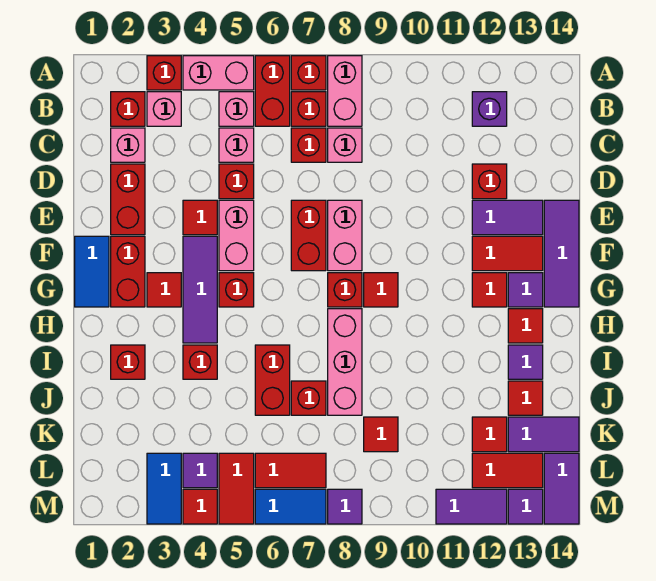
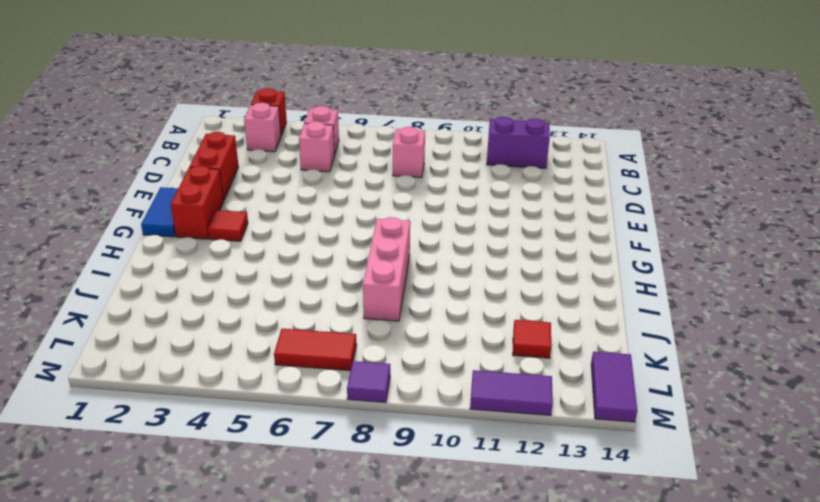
purple brick B11:B12 level 1 -> purple brick B12 level 1
none -> pink brick A4:A5 level 1
none -> red brick A6:B6 level 1
none -> red brick A7 level 1
none -> pink brick A8:B8 level 1

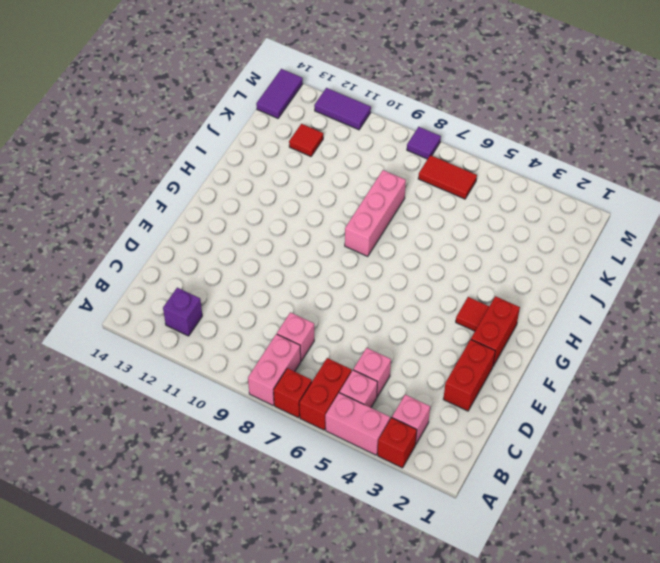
none -> red brick B2 level 1
none -> red brick B7 level 1
none -> pink brick C2 level 1
none -> red brick C7 level 1

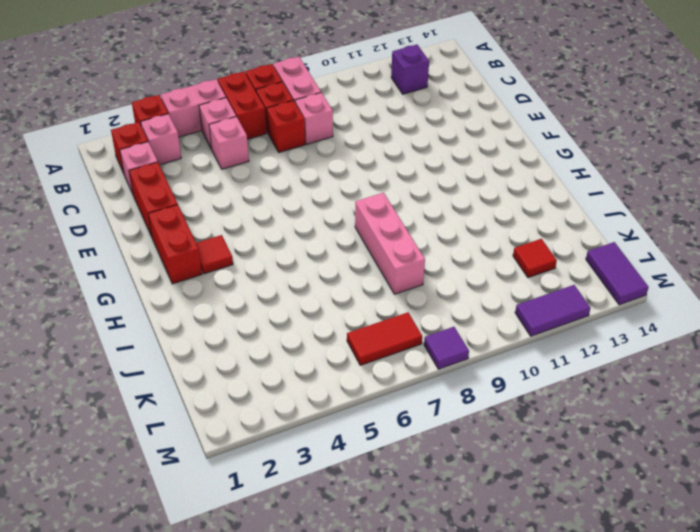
none -> red brick D5 level 1
none -> red brick D12 level 1
none -> red tile E4 level 1
none -> pink brick E5:F5 level 1

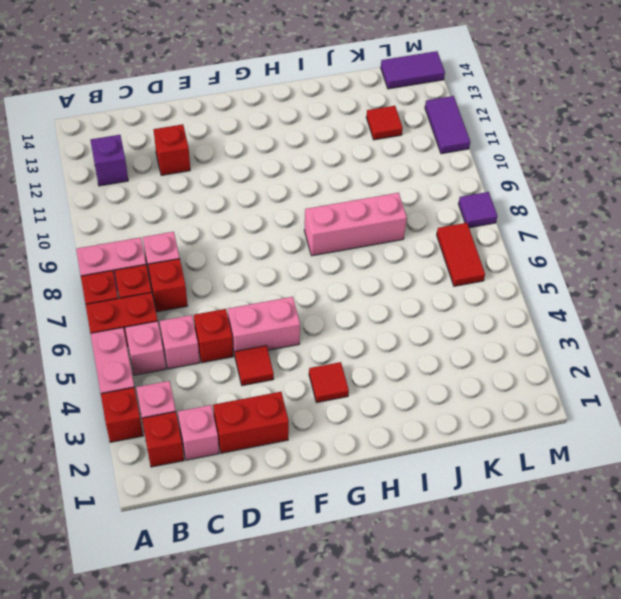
none -> red brick E7:F7 level 1
none -> pink brick E8:F8 level 1
none -> purple tile E12:E13 level 1
none -> purple tile E14:G14 level 1

